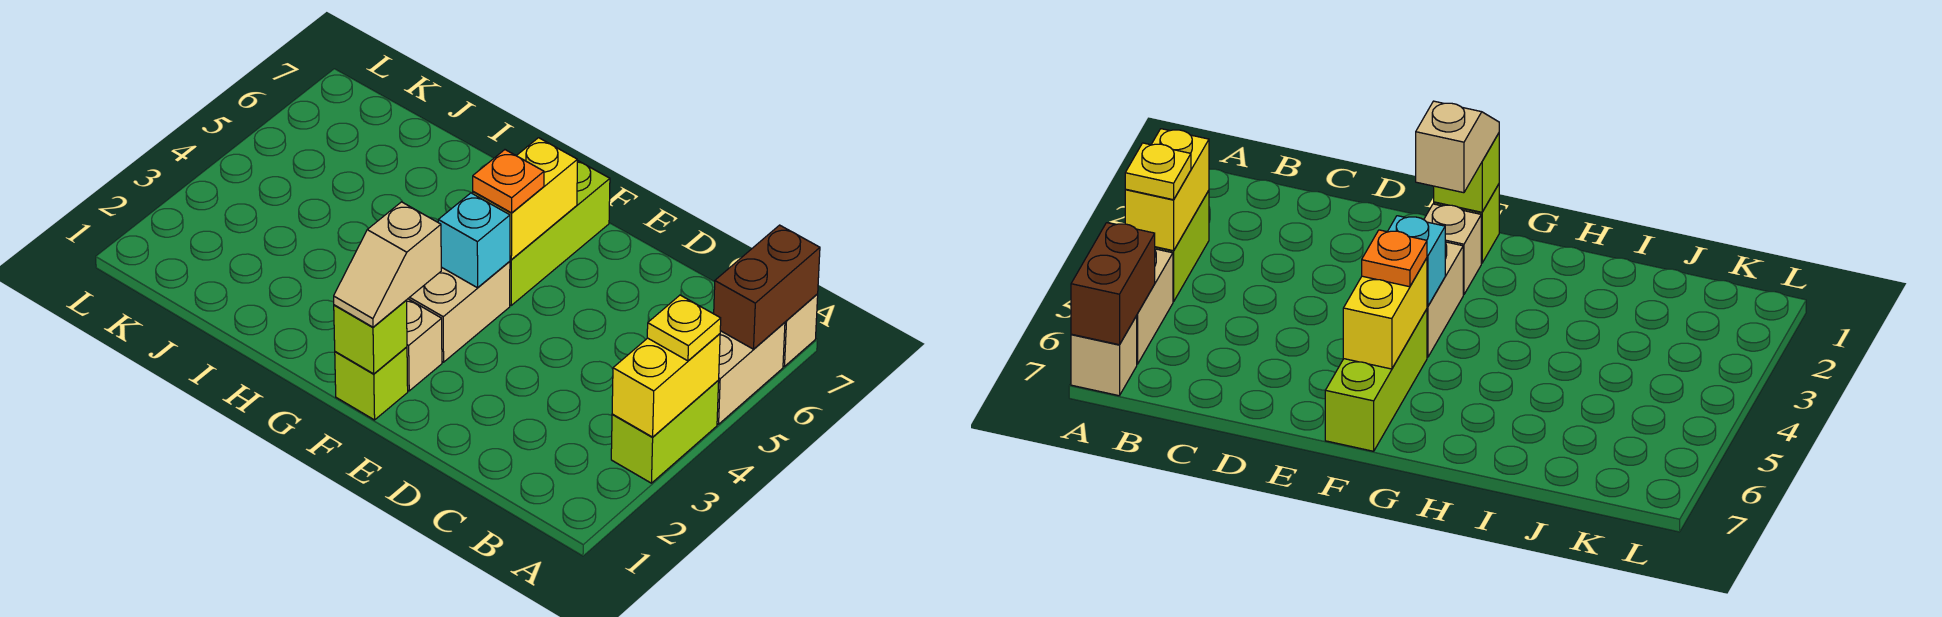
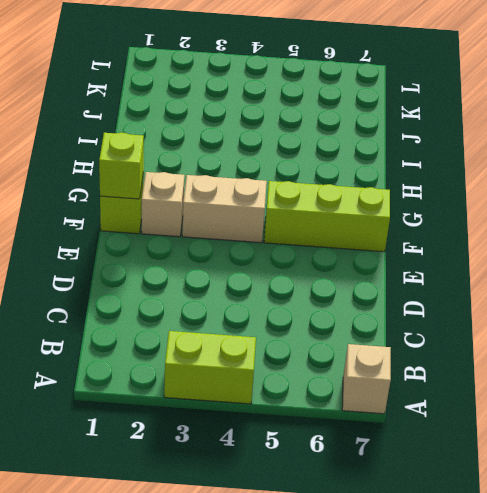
none -> tan brick A5:A6 level 1
none -> yellow brick A3:A4 level 2
none -> brown brick A6:A7 level 2

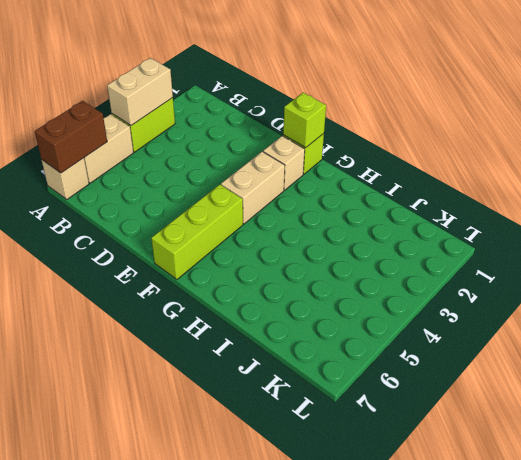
tan brick A3:A4 level 2 -> yellow brick A3:A4 level 2
none -> cyan brick F4 level 2
none -> yellow brick F5:F6 level 2
none -> yellow plate A4 level 3

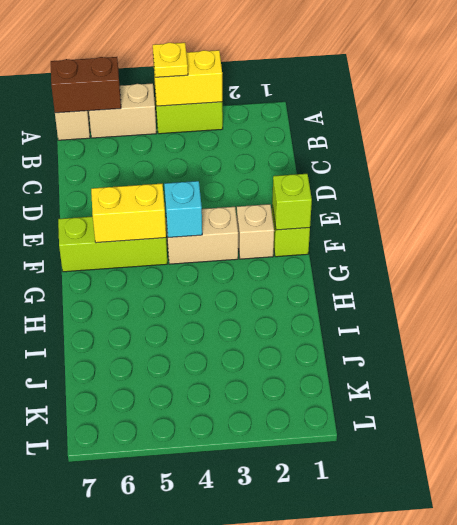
none -> tan slope F1:F2 level 3 top 2
none -> orange plate F5 level 3

